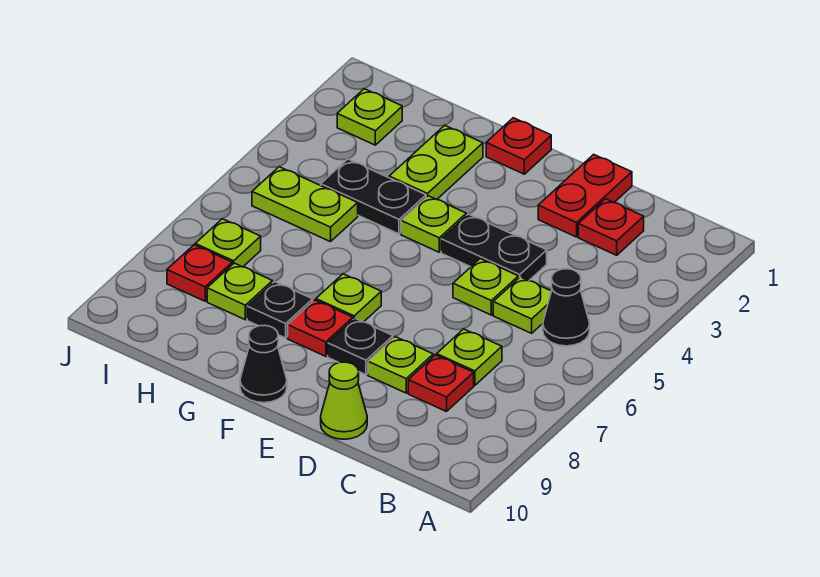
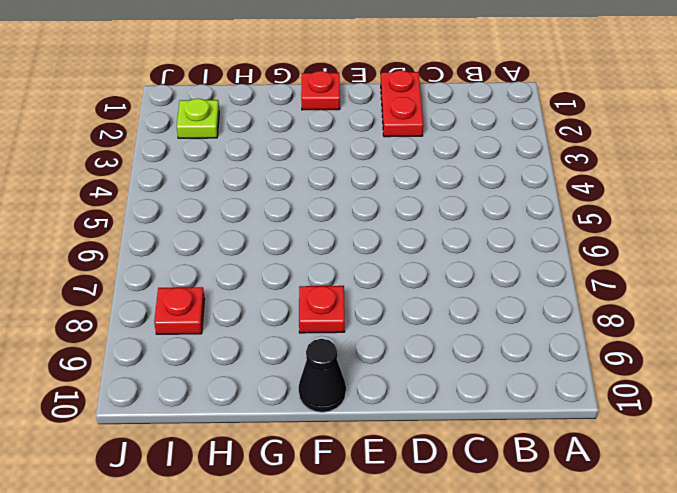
none -> black cone B5 level 1
none -> red plate C2 level 1
none -> lime plate C5 level 1

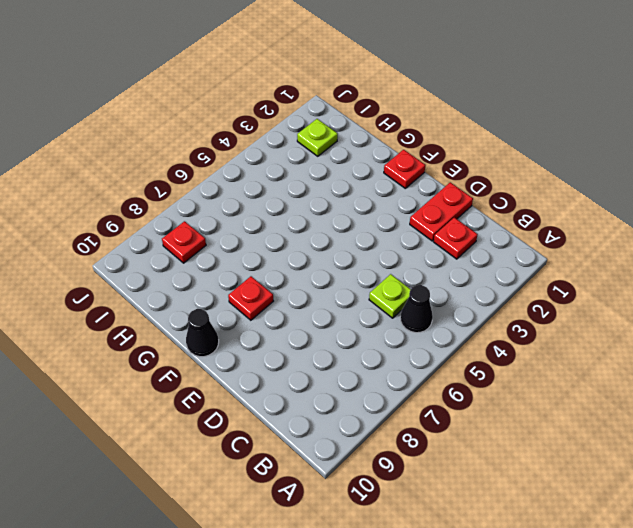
none -> lime plate C7 level 1
none -> red plate C8 level 1
none -> black plate D4:E4 level 1

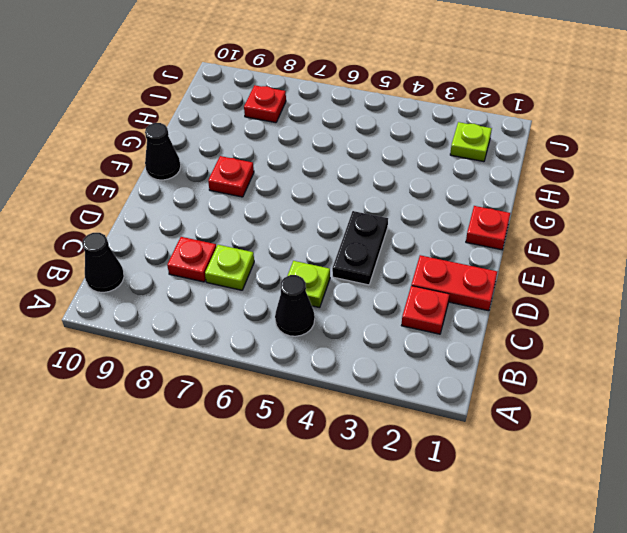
black cone B10 level 1 -> none
none -> lime plate D5 level 1
none -> lime plate D8 level 1
none -> lime cone D10 level 1

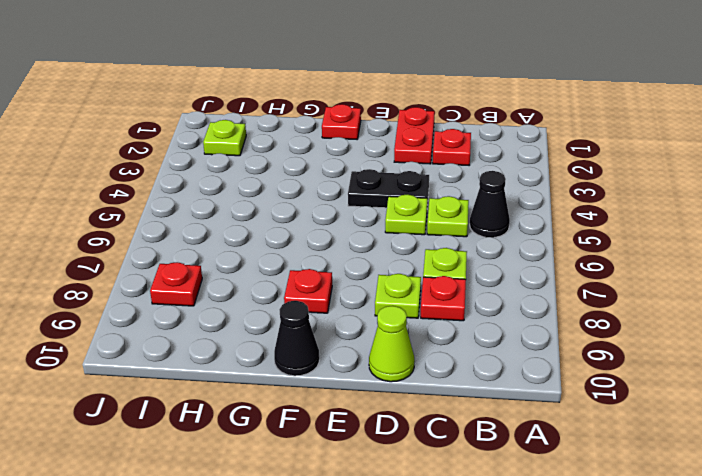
none -> black plate E8 level 1
none -> lime plate F4 level 1
none -> lime plate F7 level 1

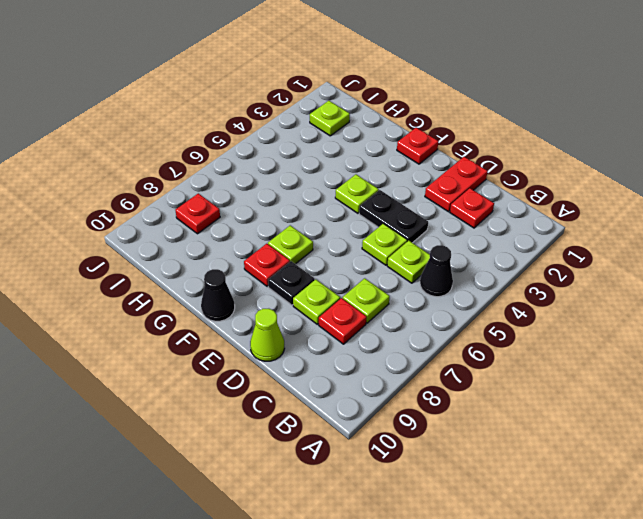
none -> lime plate G2:G3 level 1
none -> black plate G4:H4 level 1
none -> black plate G8 level 1

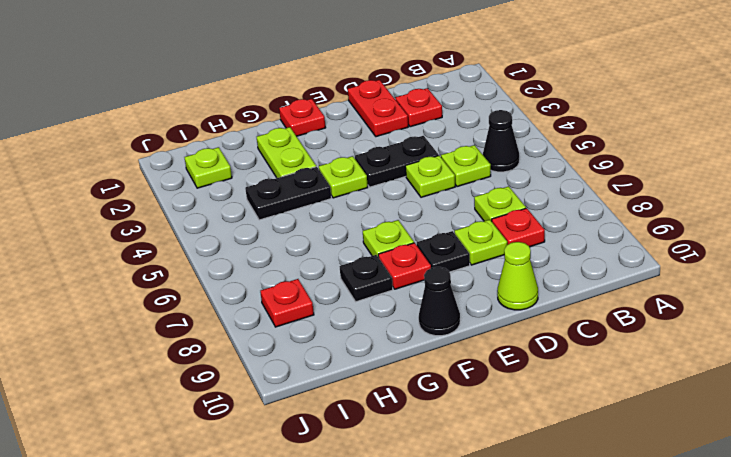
none -> lime plate H5:I5 level 1
none -> lime plate H8 level 1
none -> lime plate I7 level 1

